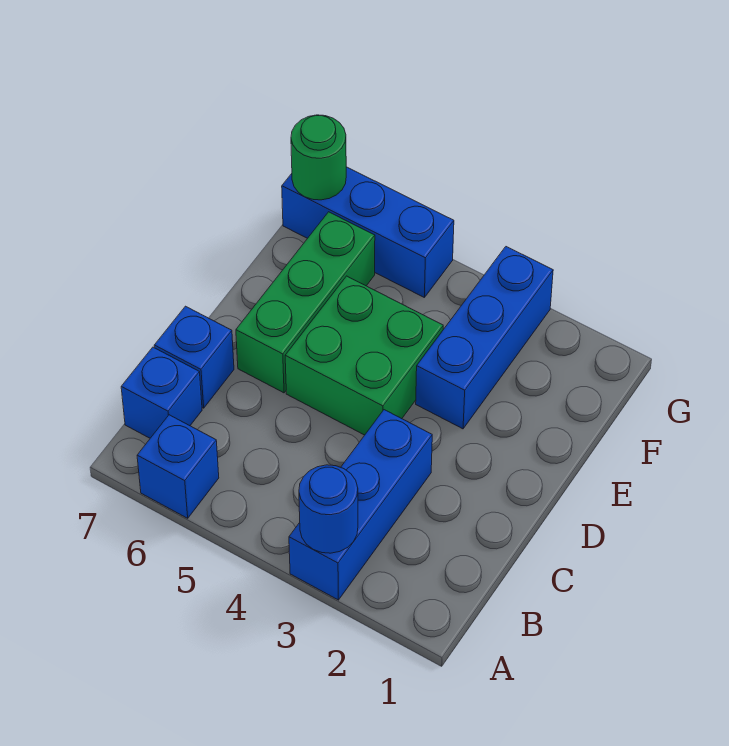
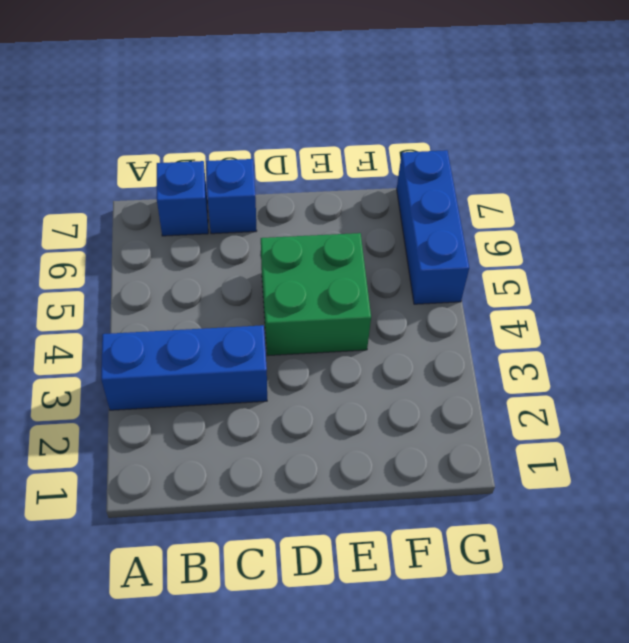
none -> blue brick A6 level 1
none -> green brick D6:F6 level 1

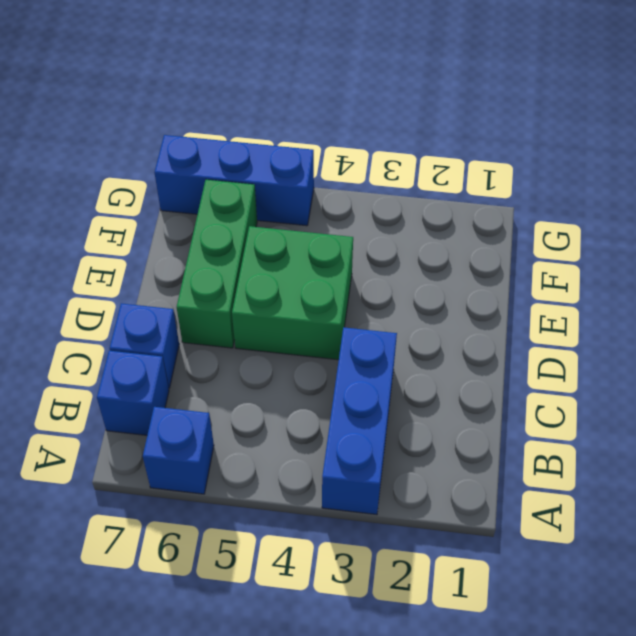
none -> blue brick E3:G3 level 1
none -> blue round brick A3 level 2

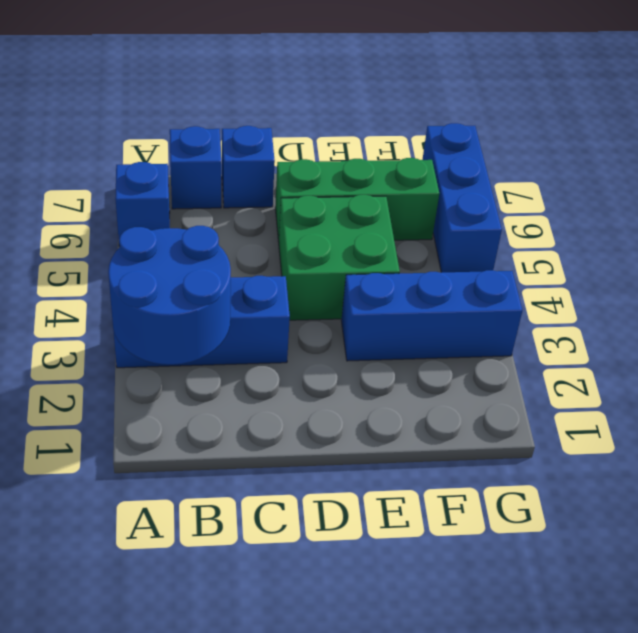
blue round brick A2:B3 level 2 -> blue round brick A3 level 2
none -> green round brick G7 level 2

